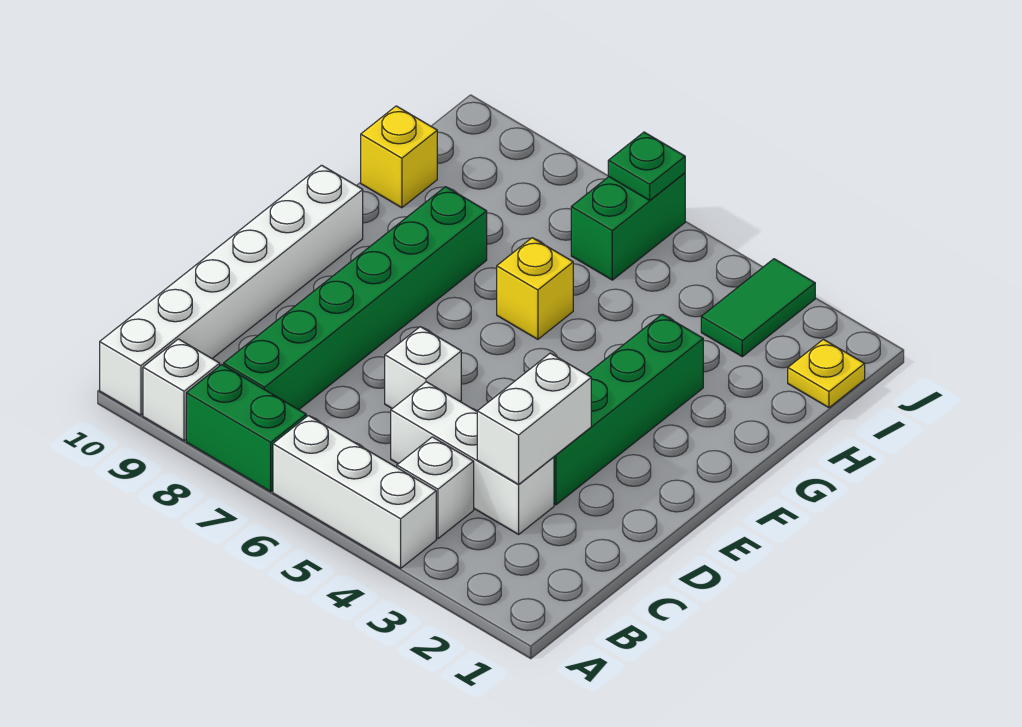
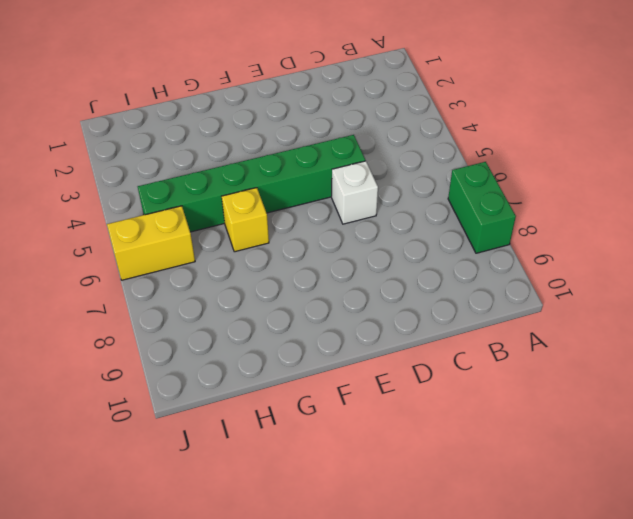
green brick D5:I5 level 1 -> green brick B8:G8 level 1
yellow brick I6:J6 level 1 -> green brick I6:J6 level 1
none -> white brick A4:A6 level 1
none -> white brick A9 level 1
none -> white brick A10:F10 level 1

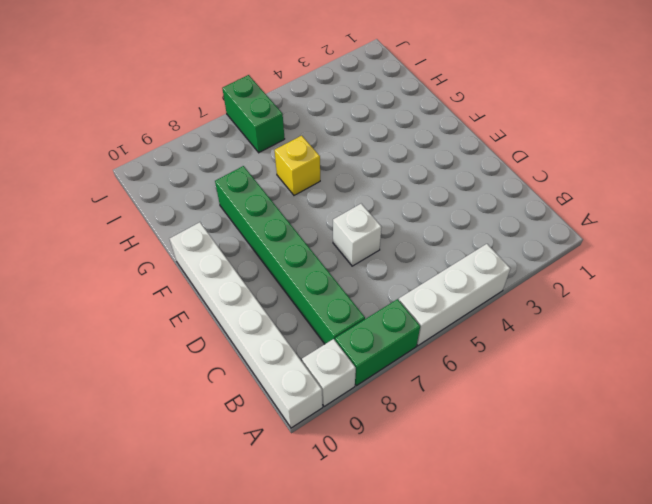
none -> white brick B4 level 1
none -> white brick C3:C5 level 1
none -> green brick D3:G3 level 1

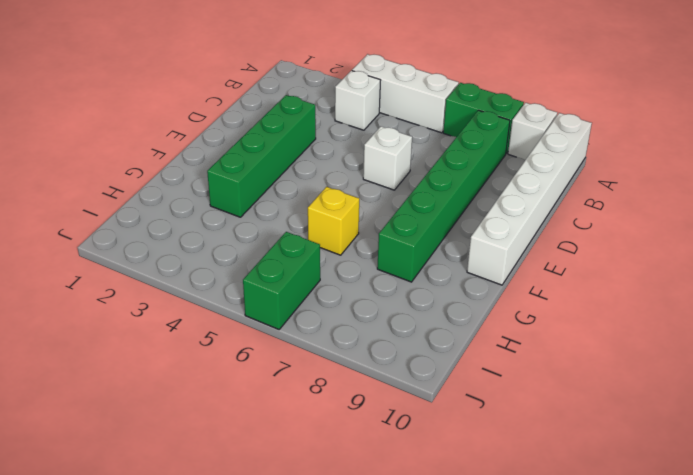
none -> white brick C3:C5 level 1
none -> yellow brick H10 level 1
none -> yellow plate I1 level 1

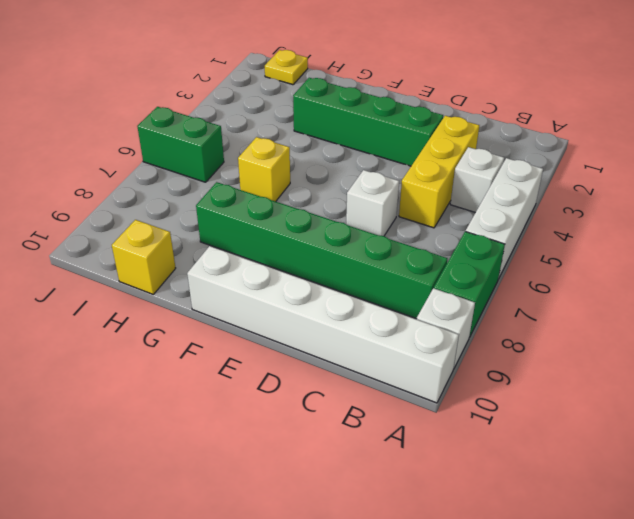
yellow brick C3:C5 level 1 -> white brick C3:C5 level 1
none -> green tile I3:J3 level 1
none -> white brick C3:D3 level 2
none -> green plate J6 level 2

